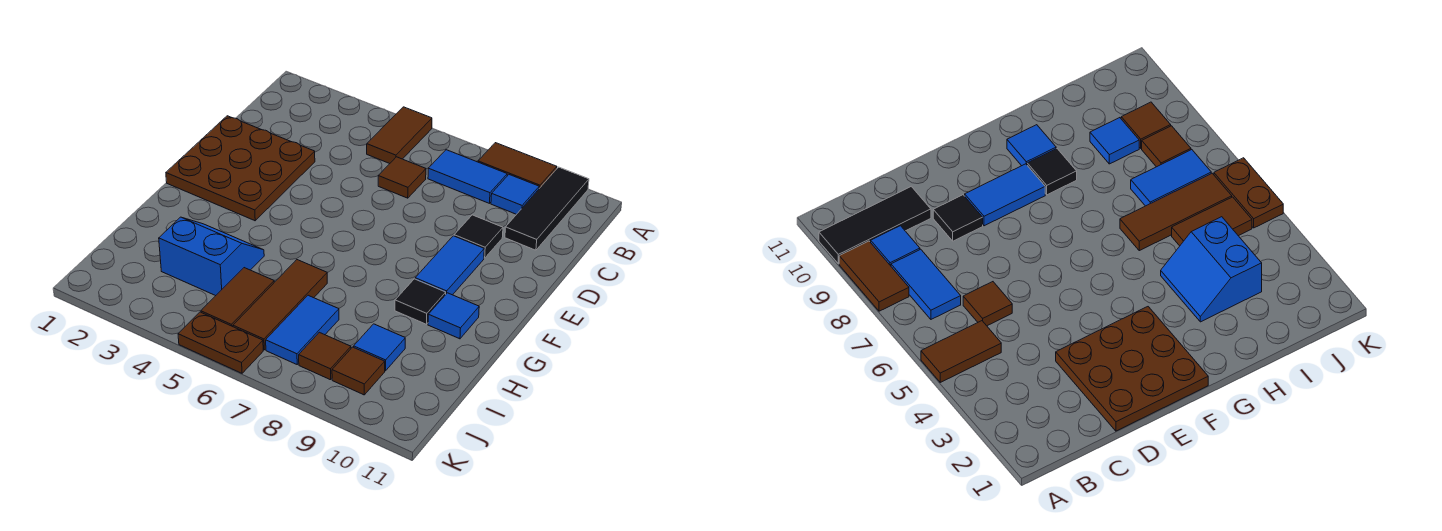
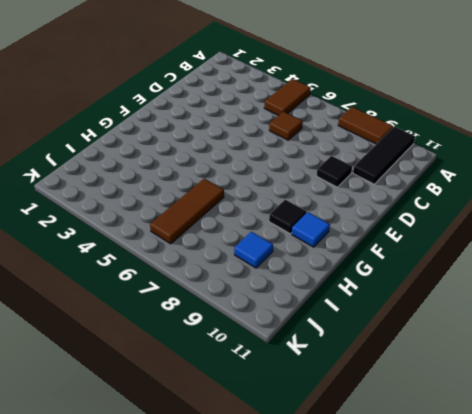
none -> blue tile B7:B8 level 1
none -> blue tile B9 level 1
none -> brown plate D1:F3 level 1

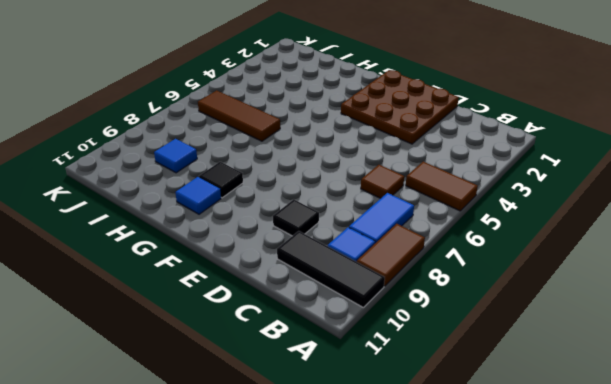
none -> blue tile E9:F9 level 1
none -> blue slope H3:I4 level 1 top I
none -> brown tile I5:J5 level 1

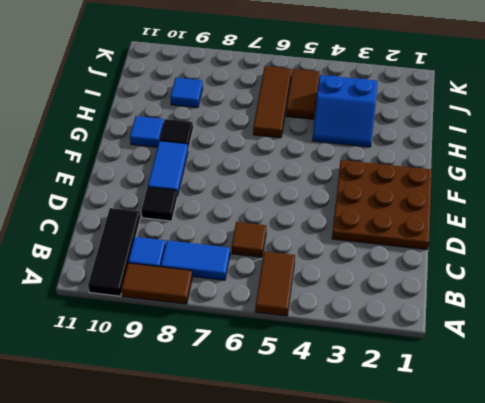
none -> blue tile I7:J7 level 1
none -> brown tile J8 level 1
none -> brown tile J9 level 1

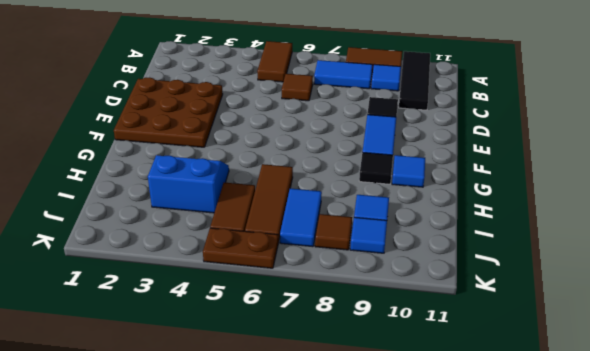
blue tile J9 level 1 -> brown tile J9 level 1

